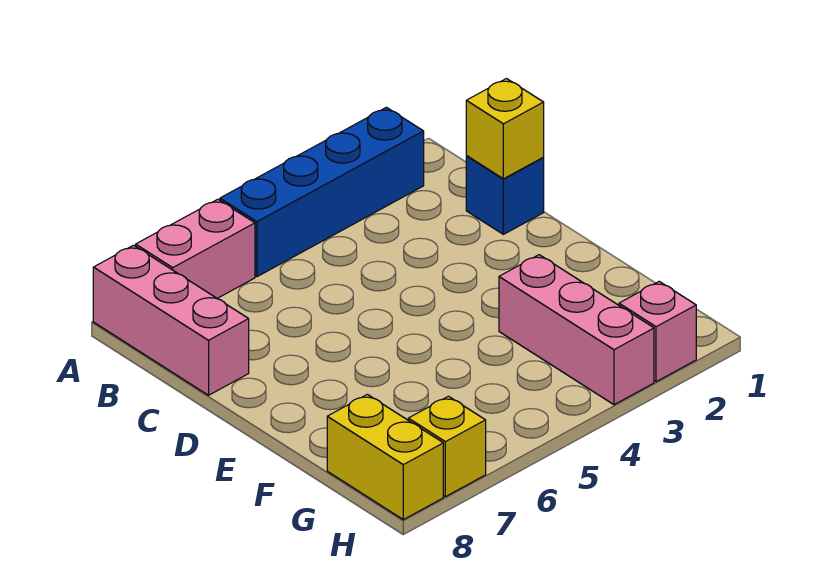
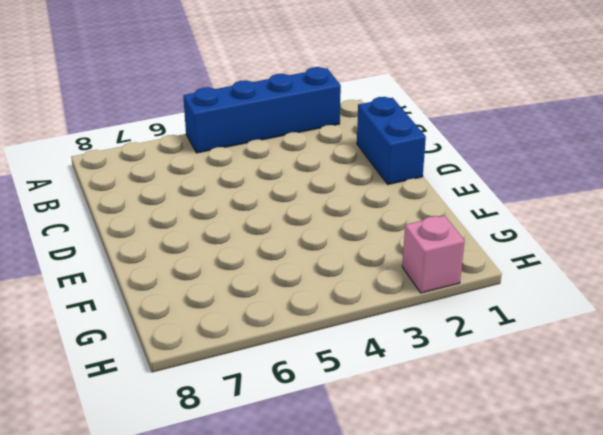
blue brick C1:D1 level 1 -> blue brick C1 level 1
none -> pink brick A6:A7 level 1
none -> pink brick A8:C8 level 1

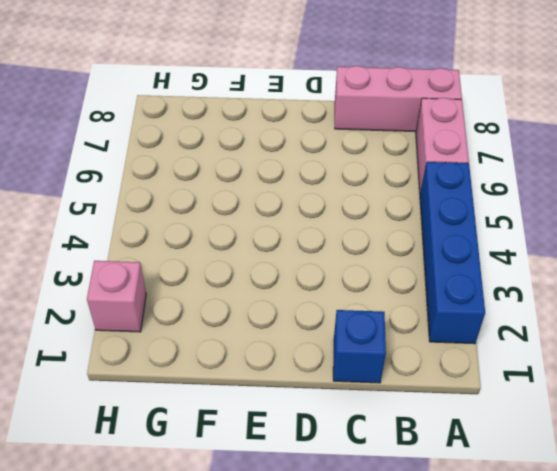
none -> pink brick F3:H3 level 1
none -> yellow brick G8:H8 level 1

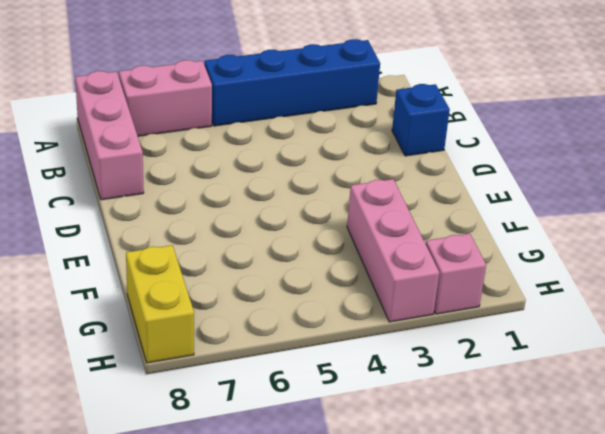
none -> yellow brick H7 level 1
none -> yellow brick C1 level 2

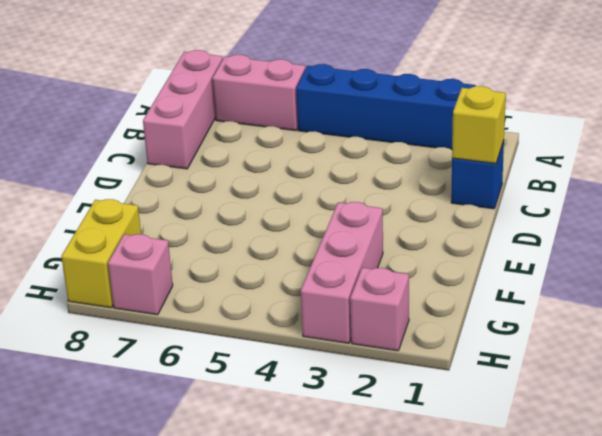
pink brick H7 level 1 -> yellow brick H7 level 1

